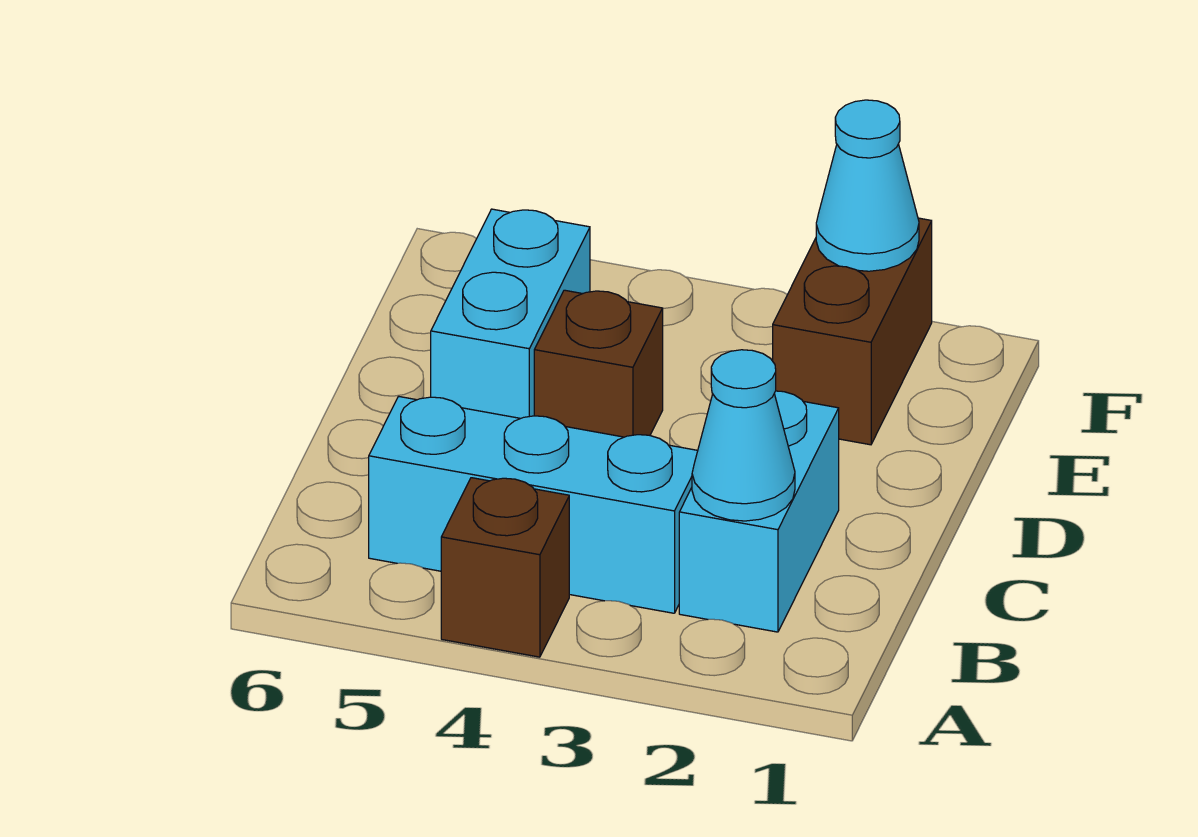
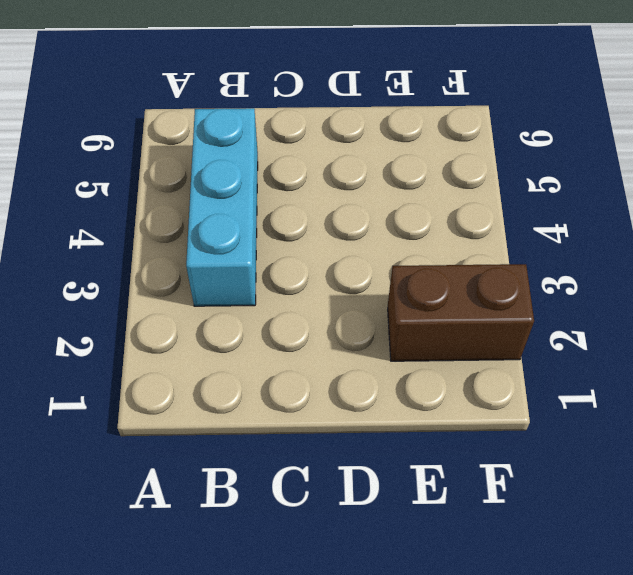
none -> brown brick A4 level 1
none -> cyan brick B2:C2 level 1

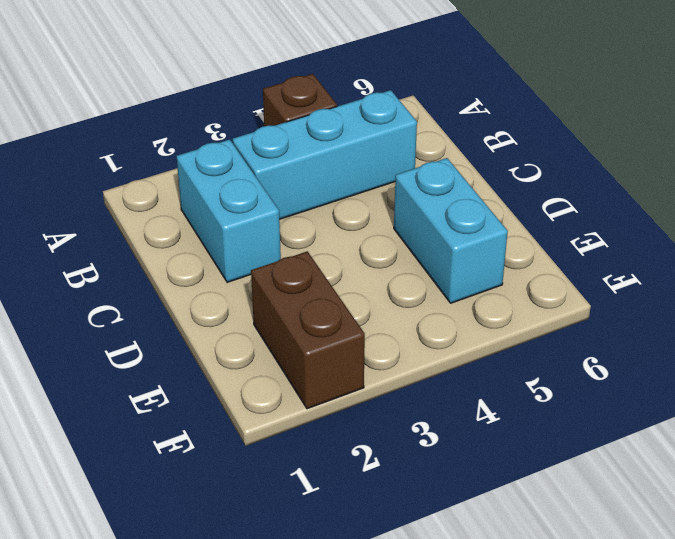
none -> brown brick D4 level 1
none -> cyan cone B2 level 2

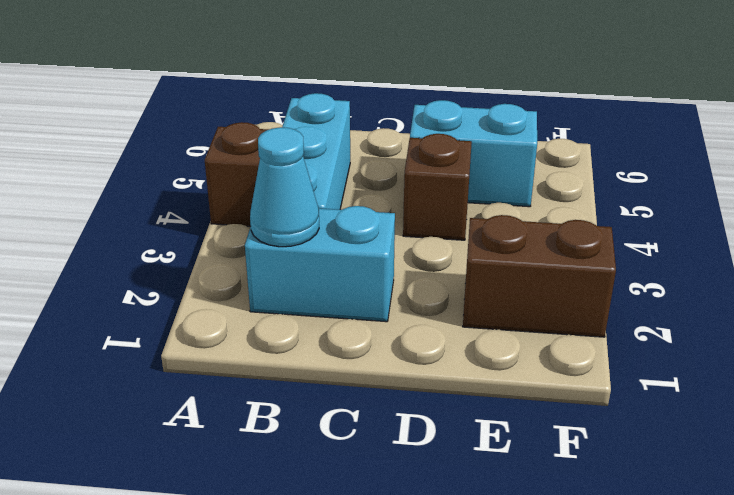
none -> cyan cone F2 level 2

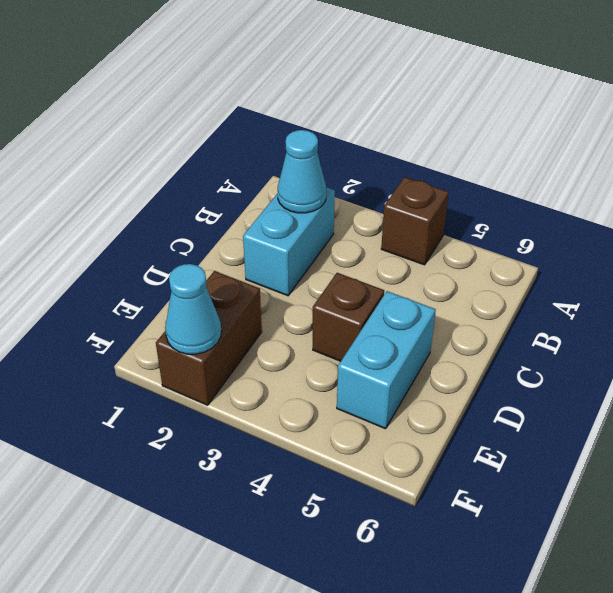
none -> cyan brick B3:B5 level 1

